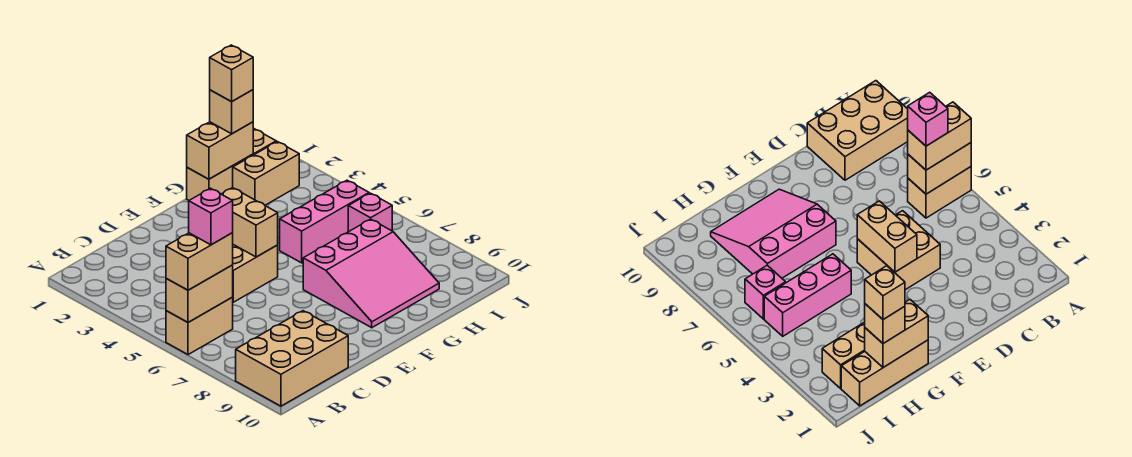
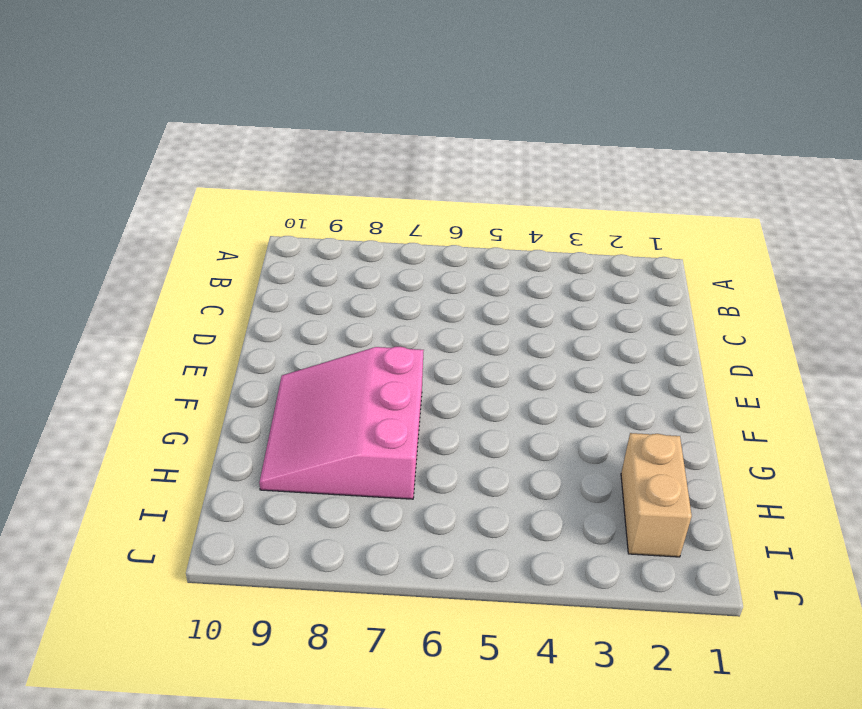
none -> tan brick A6:B6 level 1
none -> tan brick A9:C10 level 1
none -> tan brick D4:E5 level 1

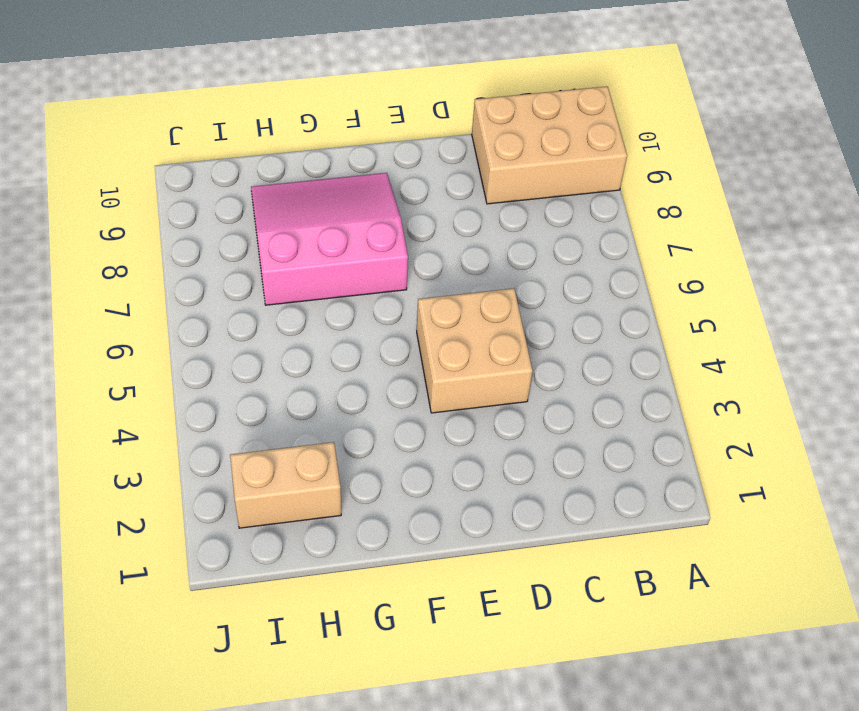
none -> tan brick A6:B6 level 1
none -> tan brick G1:I1 level 1
none -> pink brick G5:I5 level 1

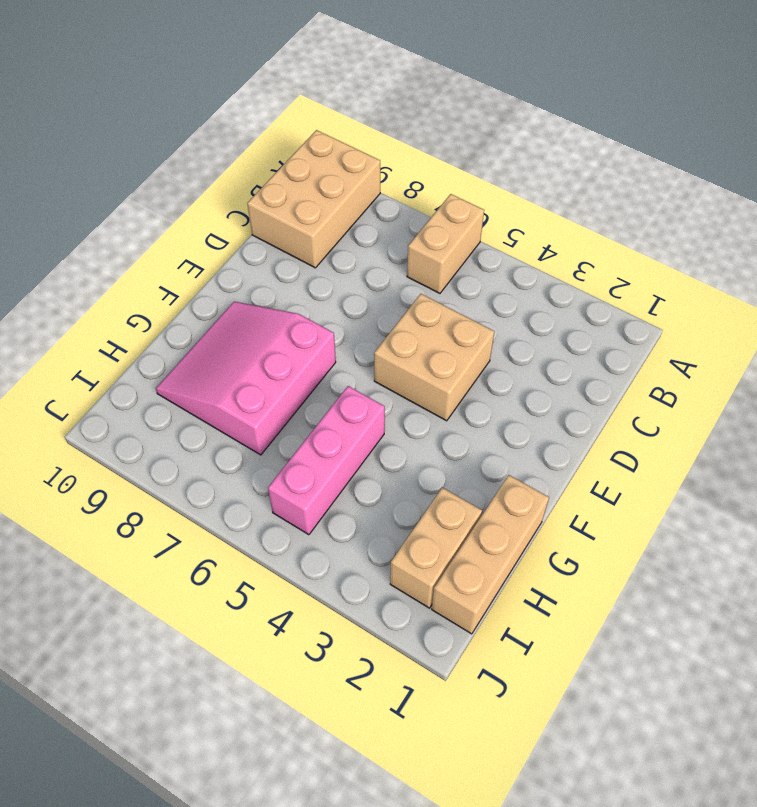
none -> pink brick I6 level 1
none -> tan brick A6:B6 level 2
none -> tan brick E4:E5 level 2

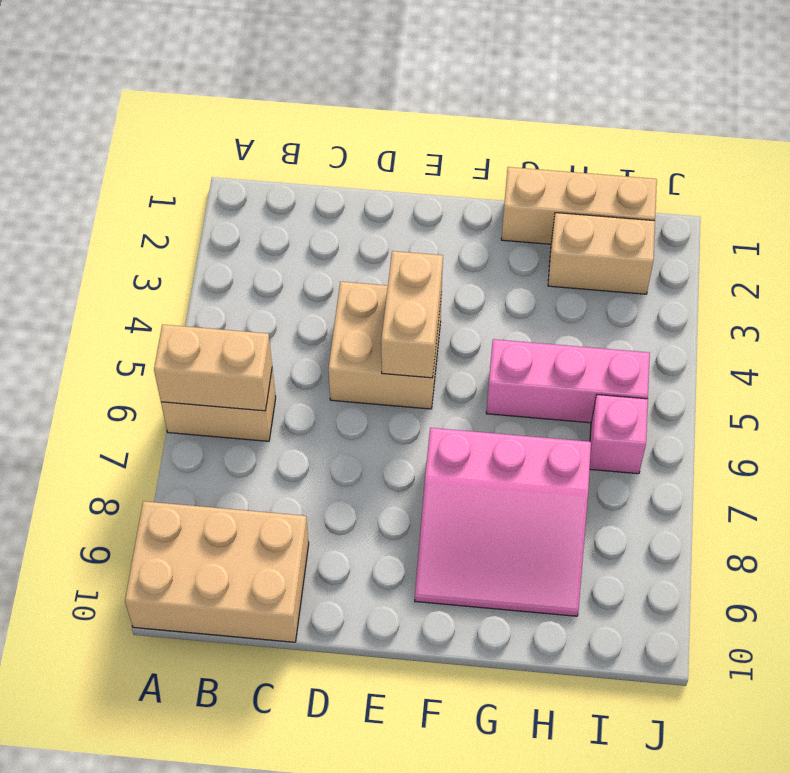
none -> tan brick G1:H1 level 2
none -> tan brick A6:B6 level 3
none -> tan brick H1 level 3

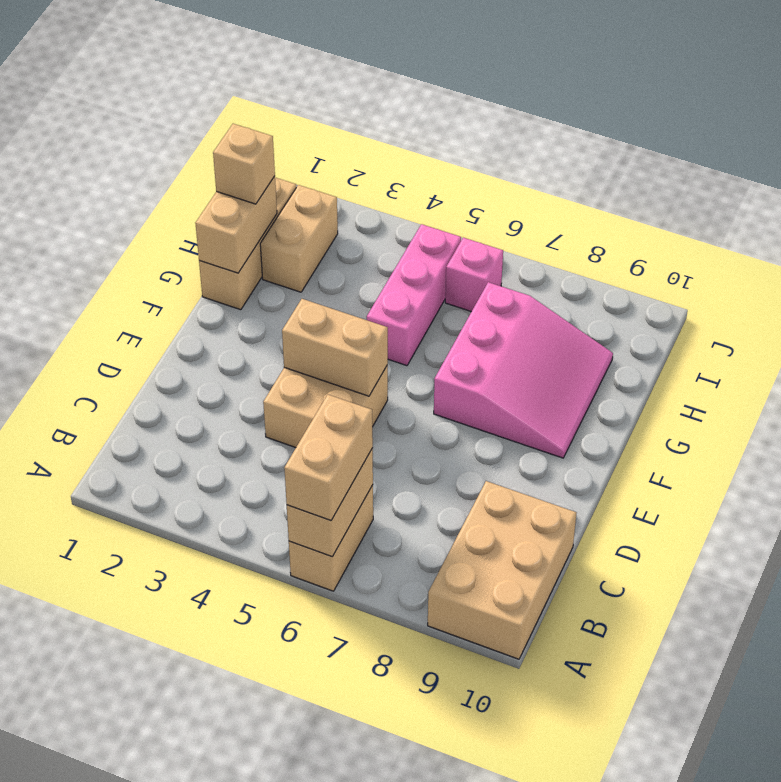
none -> pink brick B6 level 4
none -> tan brick H1 level 4

